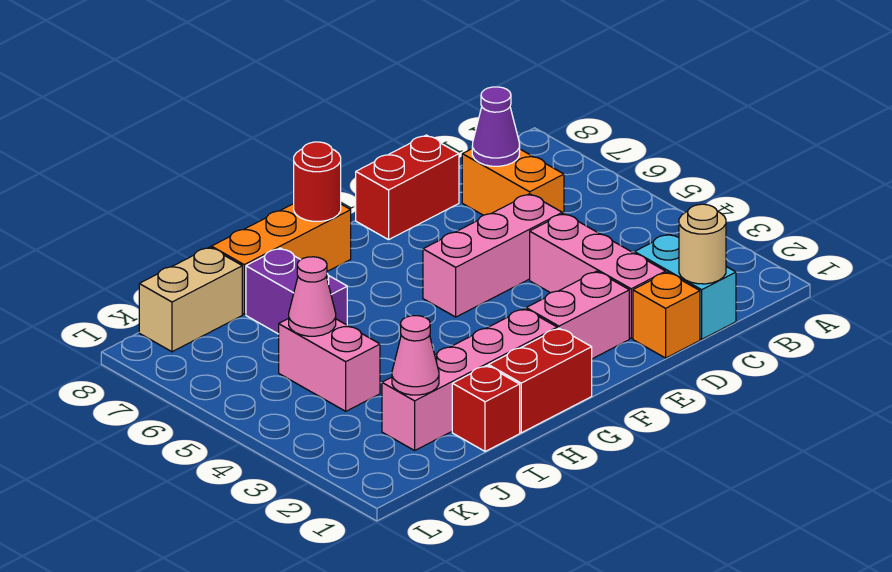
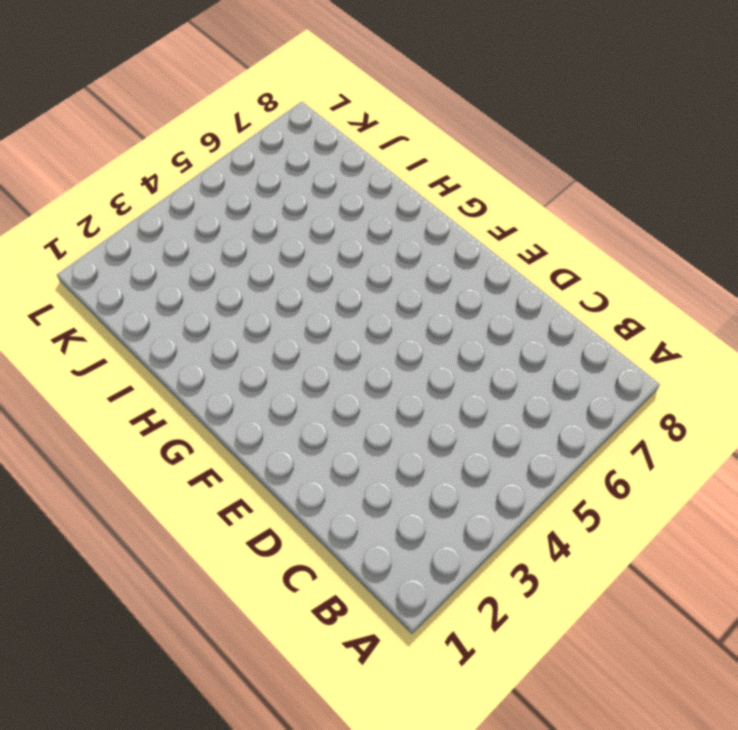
none -> cyan brick C1:C2 level 1
none -> orange brick C6:C7 level 1
none -> orange brick D1 level 1

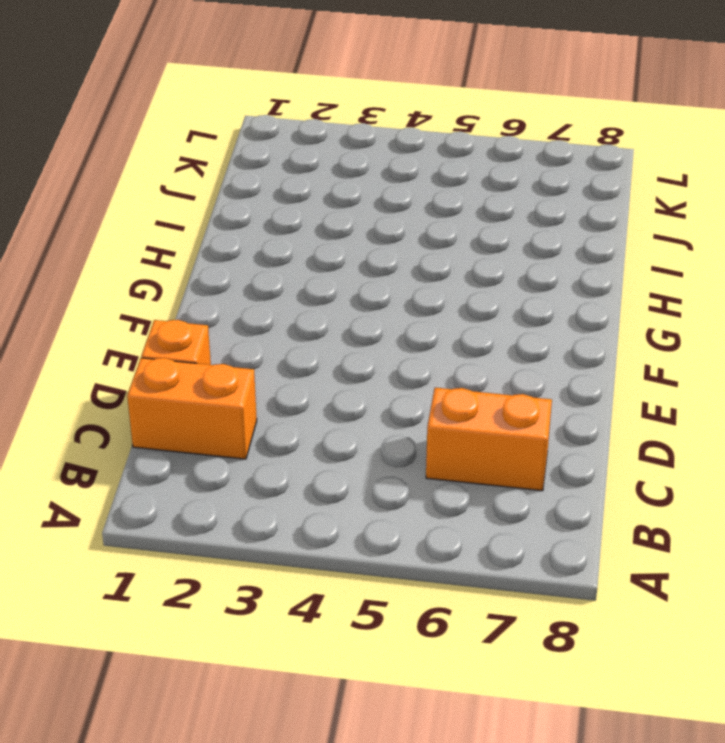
orange brick C1:C2 level 1 -> cyan brick C1:C2 level 1
none -> pink brick D2:D4 level 1
none -> pink brick D5:F5 level 1
none -> red brick D8:E8 level 1

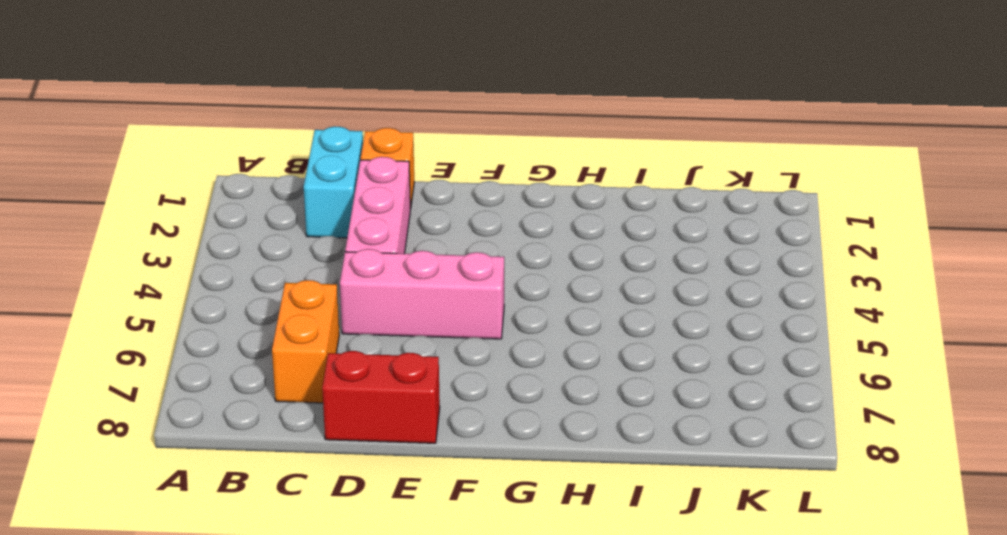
none -> pink brick E2:F2 level 1
none -> red brick G1:H1 level 1
none -> pink brick G2:J2 level 1

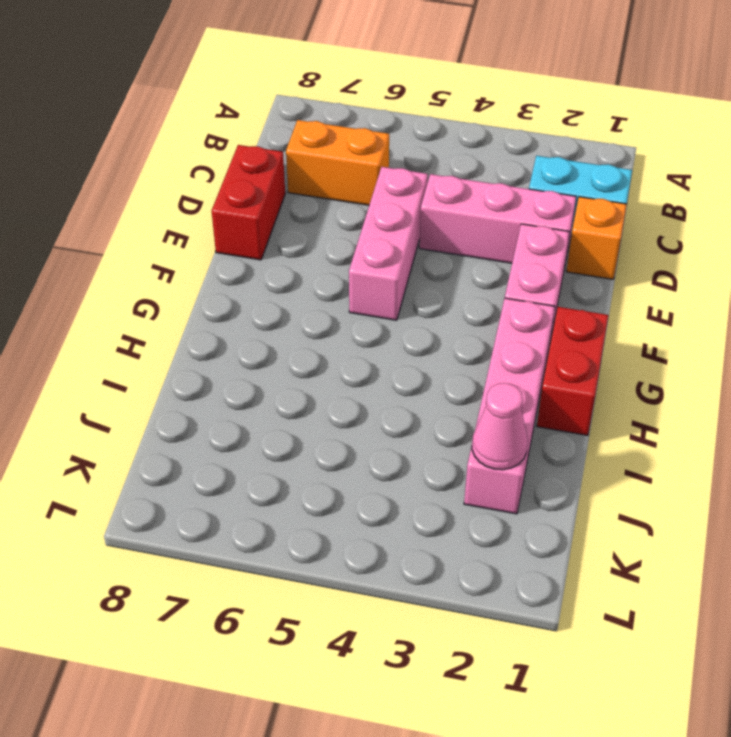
none -> orange brick G8:I8 level 1
none -> red brick I1 level 1
none -> purple brick I6:I7 level 1

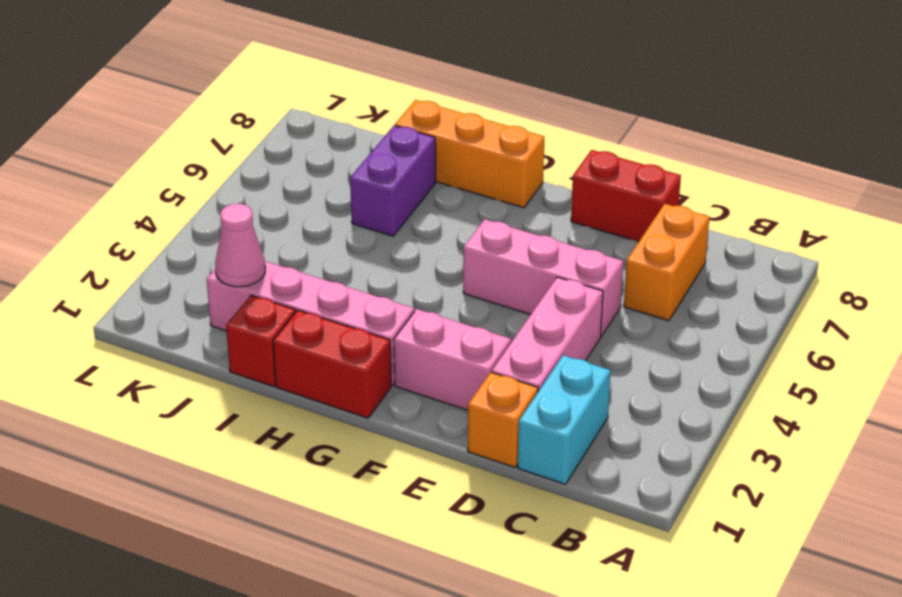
none -> pink brick J4:J5 level 1
none -> tan brick J8:K8 level 1
none -> tan round brick C1 level 2

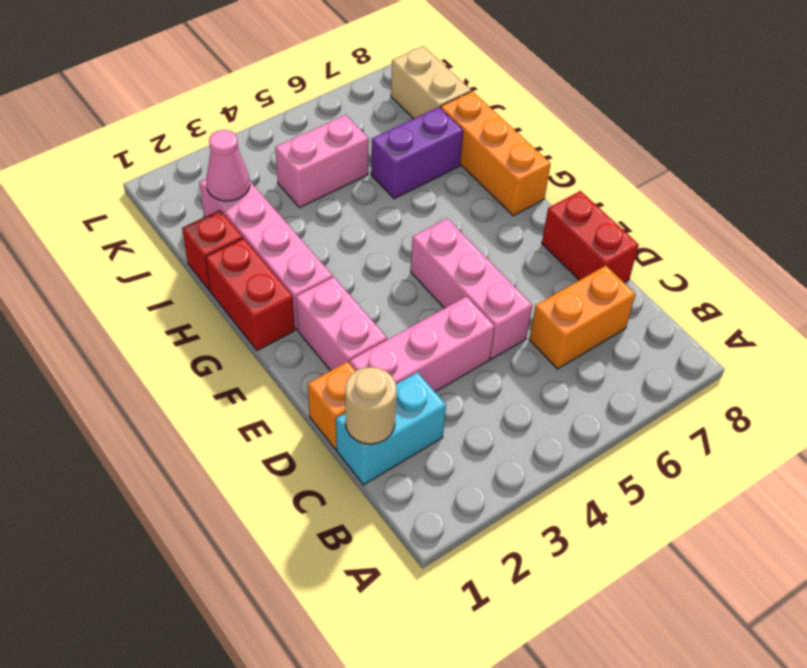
none -> purple cone C7 level 2
none -> red round brick G8 level 2
none -> pink cone J5 level 2

